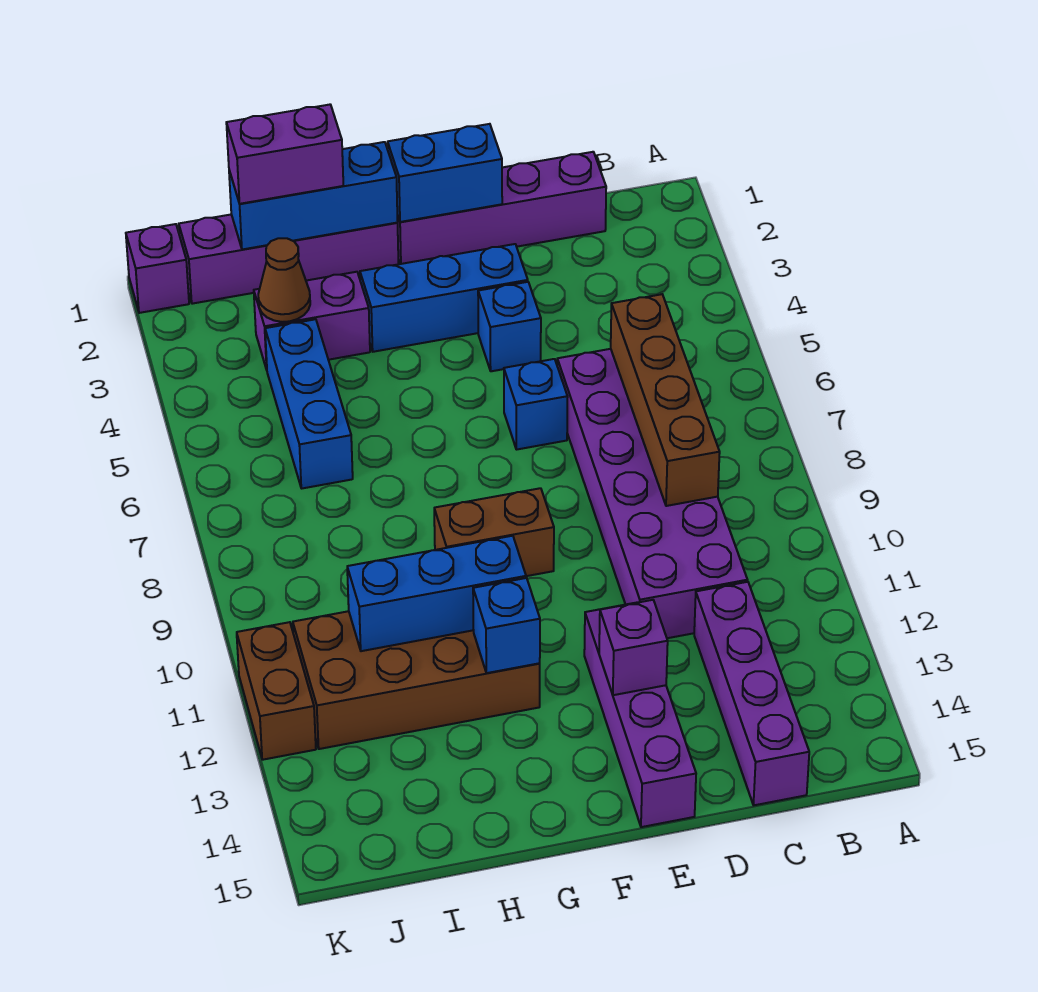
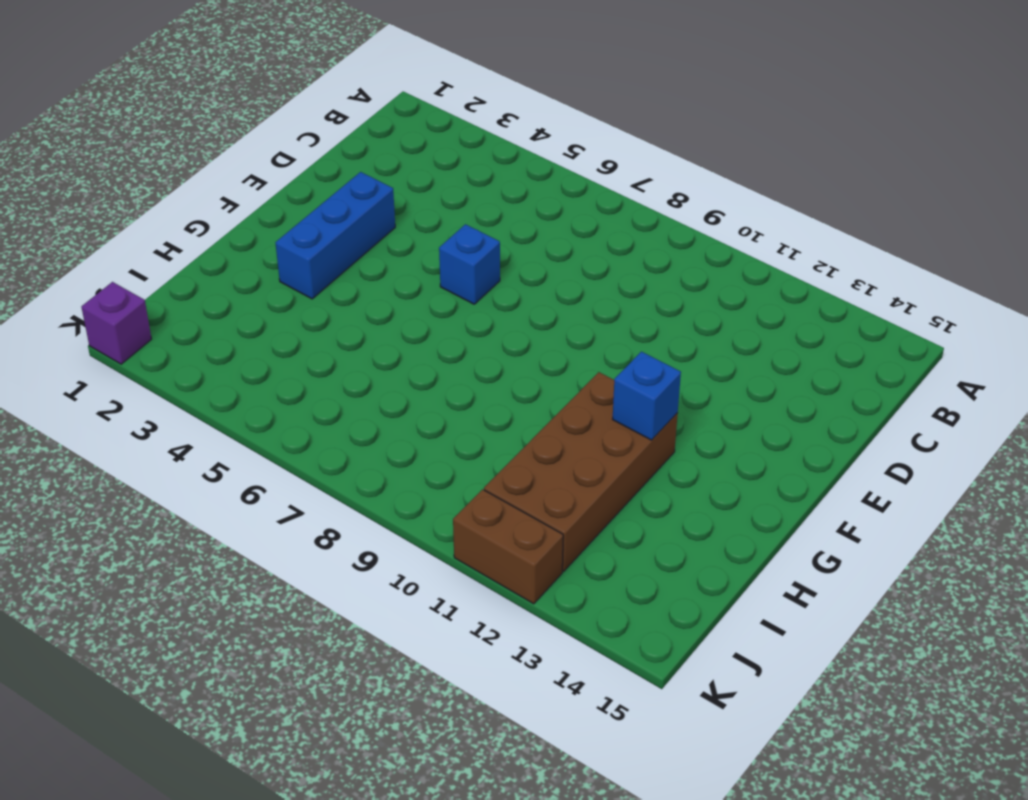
none -> purple brick C1:F1 level 1
none -> purple brick C6:D11 level 1
none -> purple brick C12:C15 level 1

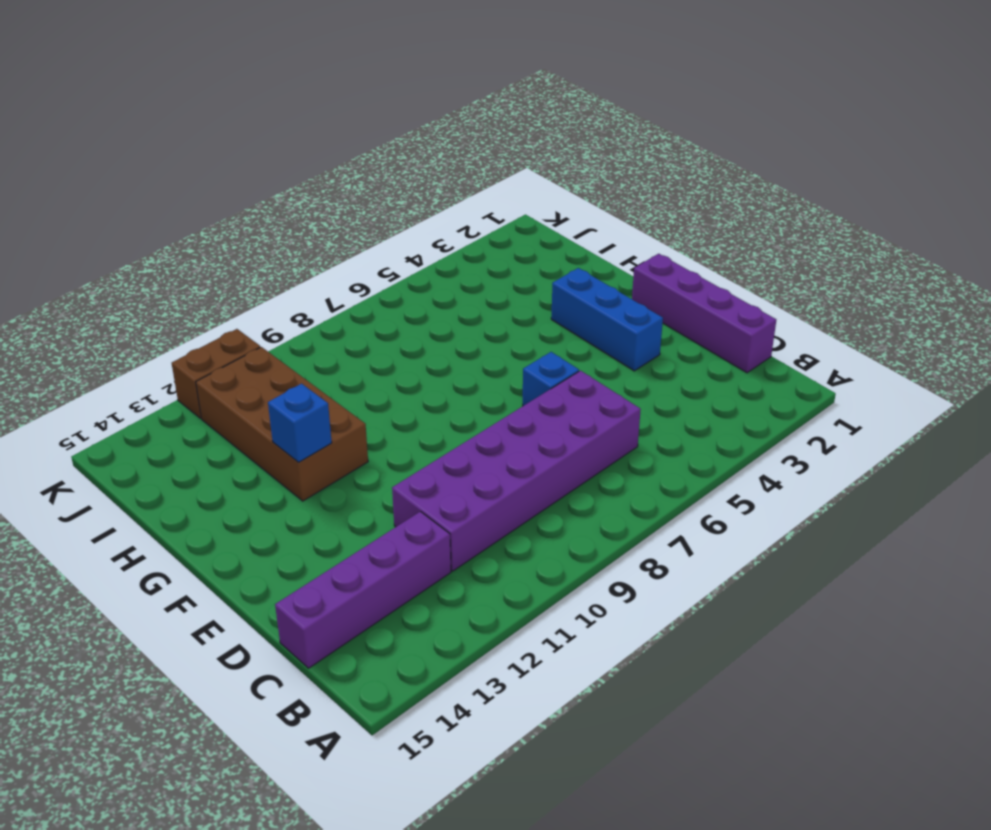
none -> blue brick E4 level 1
none -> purple brick E12:E15 level 1
none -> brown brick F9:G9 level 1

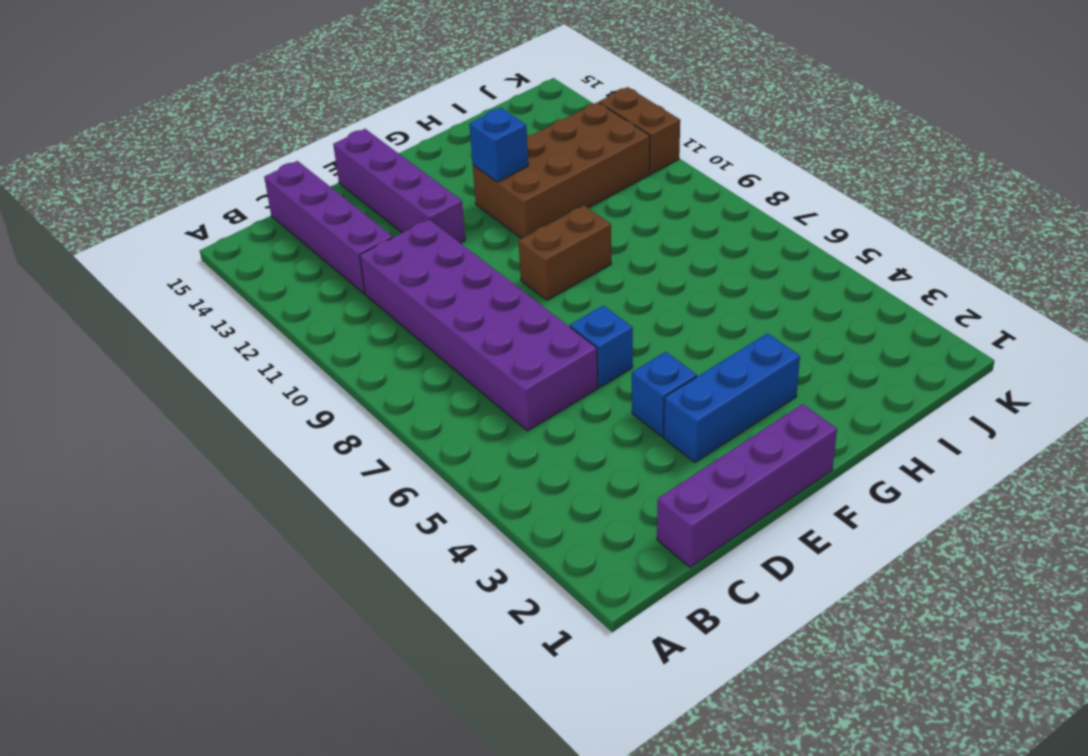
none -> purple brick G1:J1 level 1
none -> purple brick H3:I3 level 1
none -> blue brick I4:I6 level 1

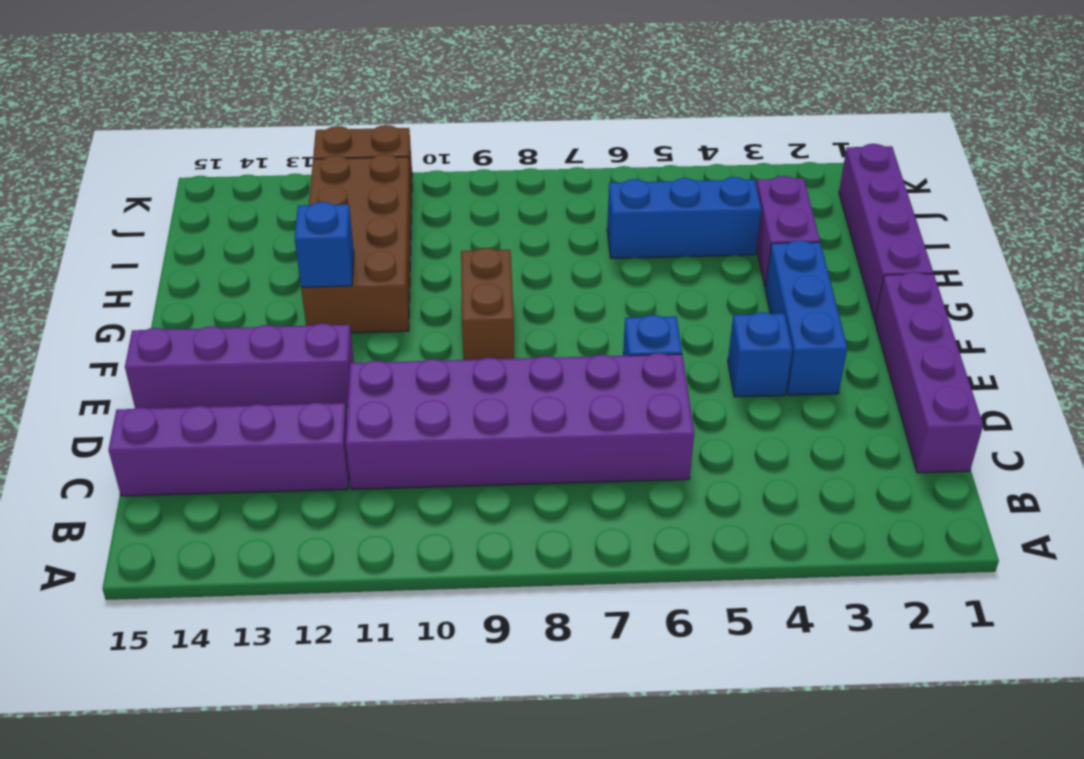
none -> purple brick K1 level 1
none -> brown brick C6:C9 level 2
none -> blue brick E1:F1 level 2

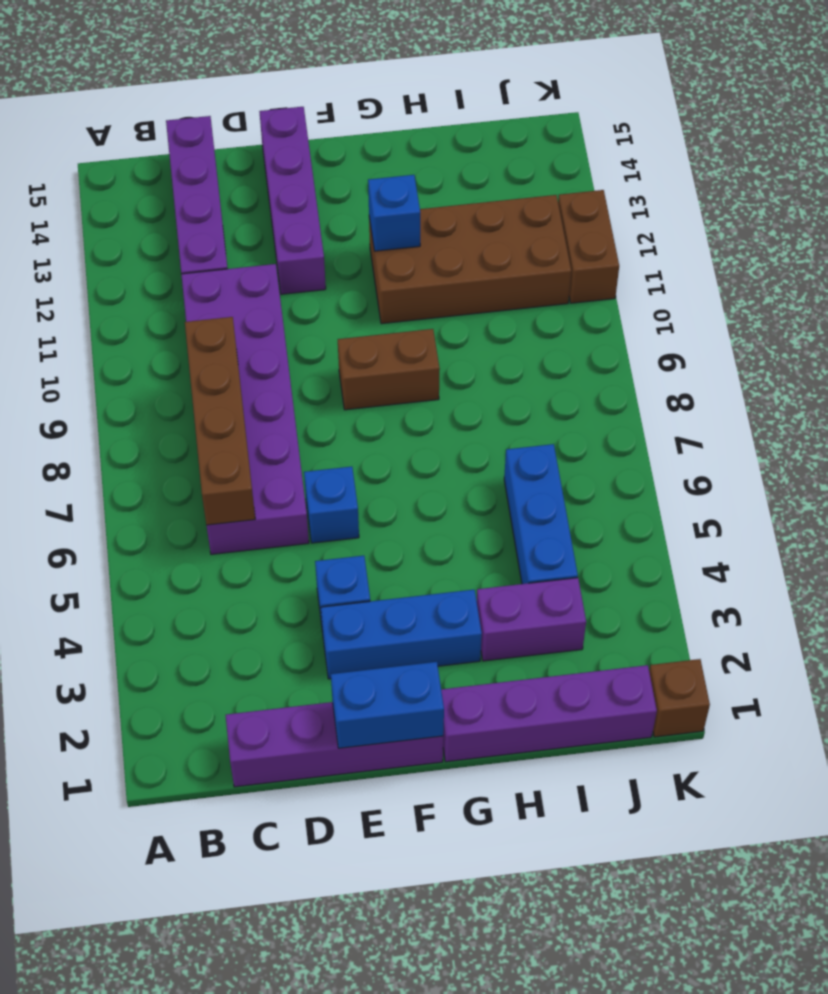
brown brick K1 level 1 -> purple brick K1 level 1
none -> purple brick E13 level 2
none -> blue brick G1:I1 level 2
none -> blue brick G11:I11 level 2

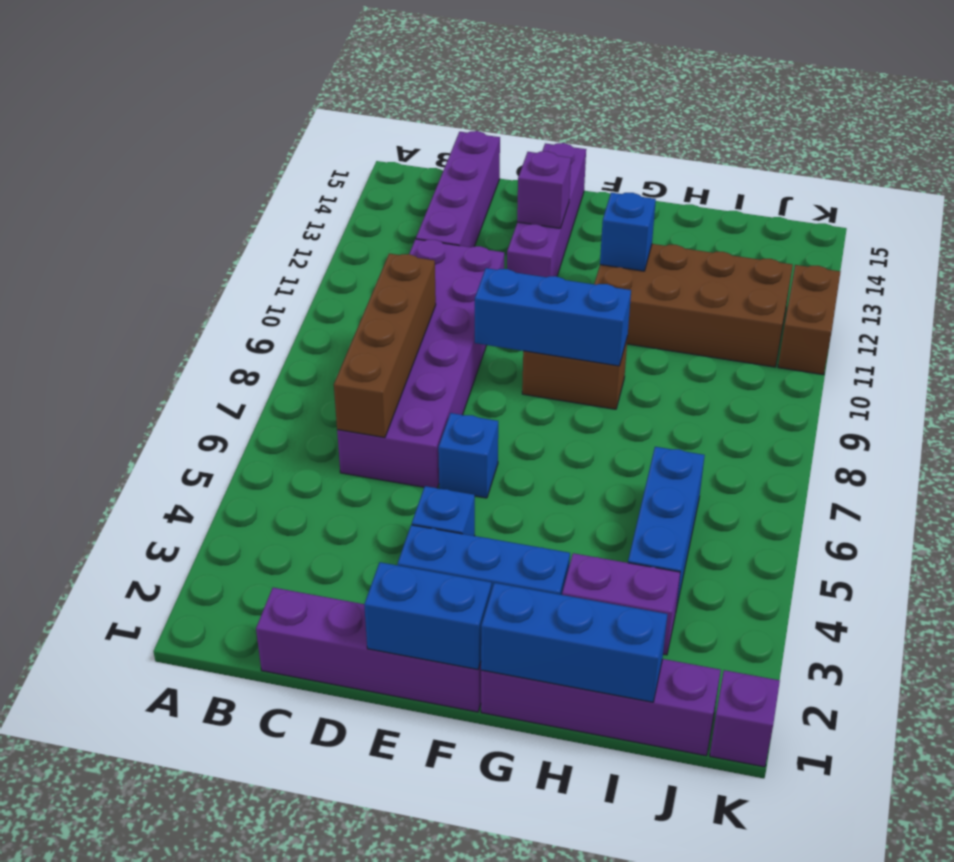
blue brick E9:G9 level 2 -> blue brick G11:I11 level 2
none -> brown cone I3 level 2
none -> purple brick H1:I1 level 3

